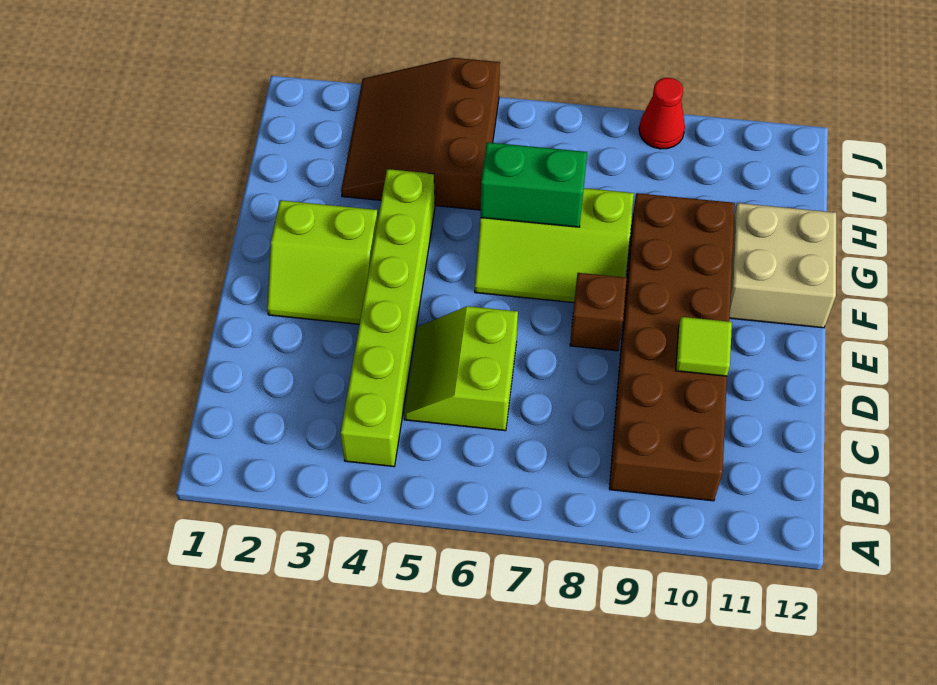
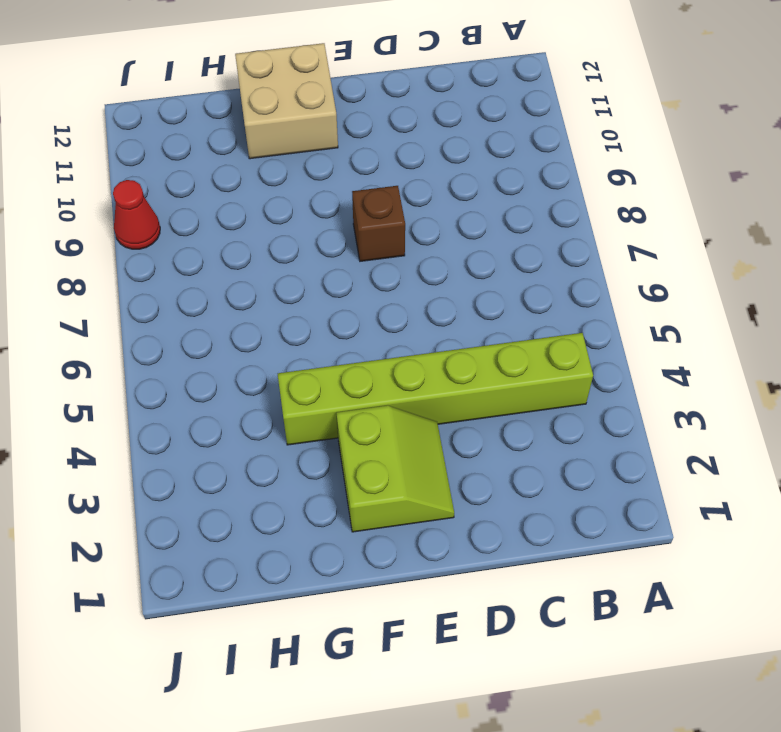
none -> brown brick B9:G10 level 1
none -> lime slope C5:D6 level 1 top 6

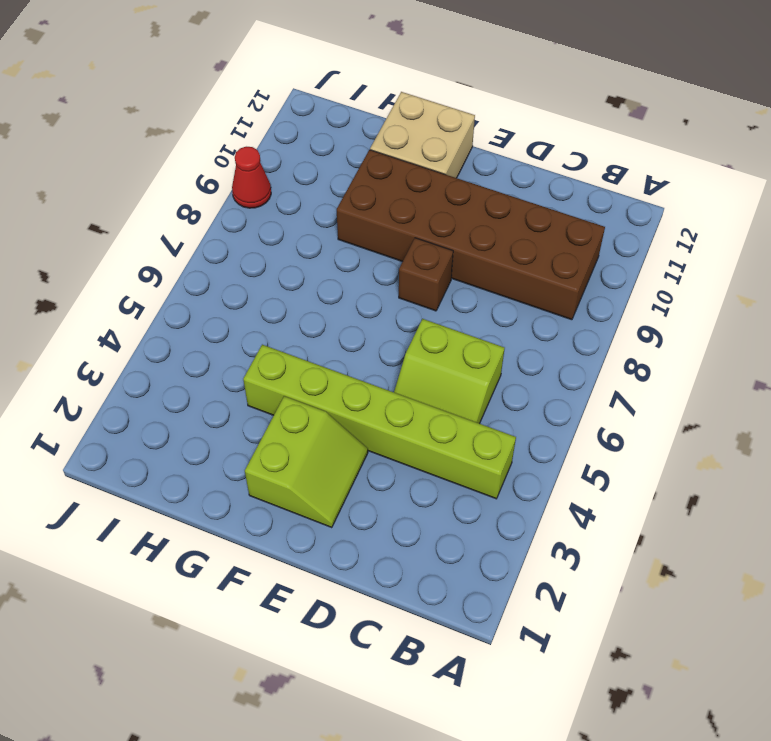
none -> lime slope F6:G8 level 1 top G
none -> brown slope H3:J5 level 1 top 5

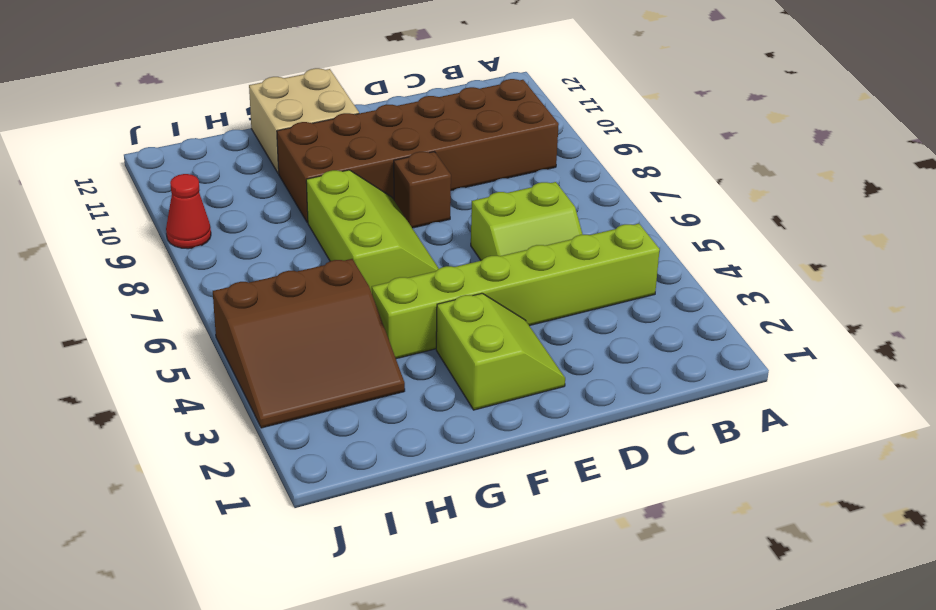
none -> lime tile D10 level 2
none -> green brick G6:G7 level 2

